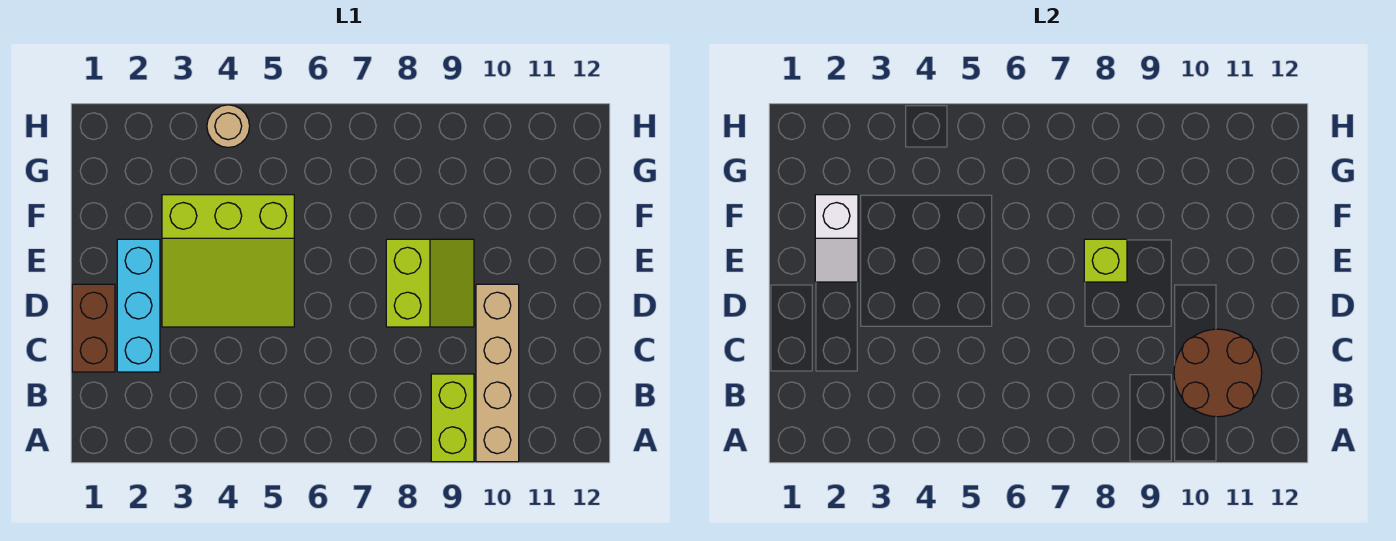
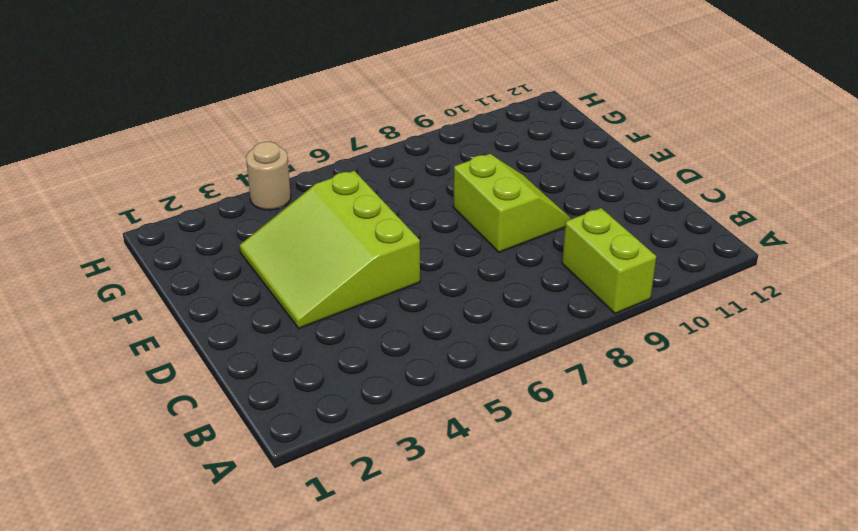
lime slope D3:F5 level 1 top 5 -> lime slope D3:F5 level 1 top F
none -> tan brick A10:D10 level 1
none -> brown brick C1:D1 level 1

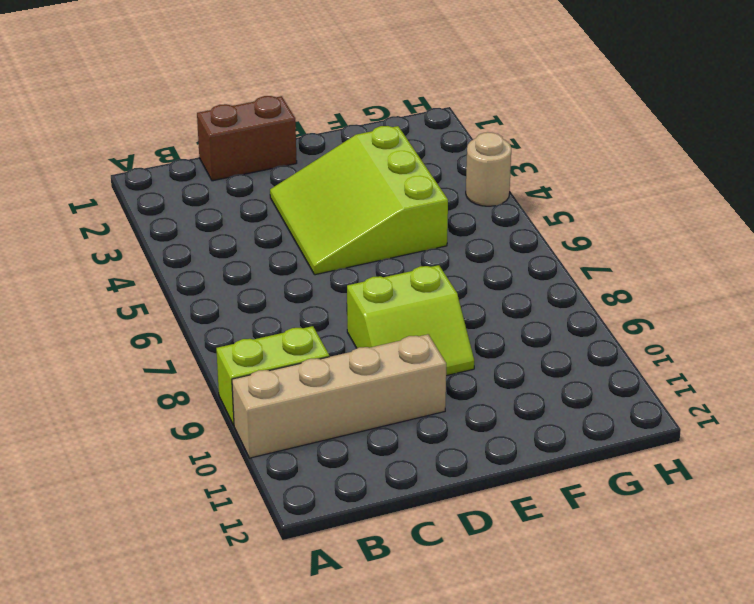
none -> cyan brick C2:E2 level 1
none -> brown round brick B10:C11 level 2

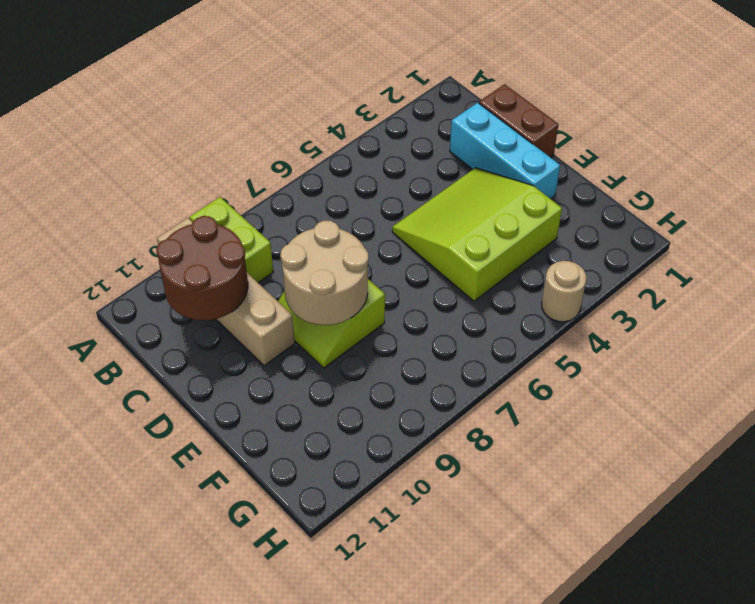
tan round brick D8:E9 level 2 -> lime brick E8 level 2
none -> white slope E2:F2 level 2 top F

